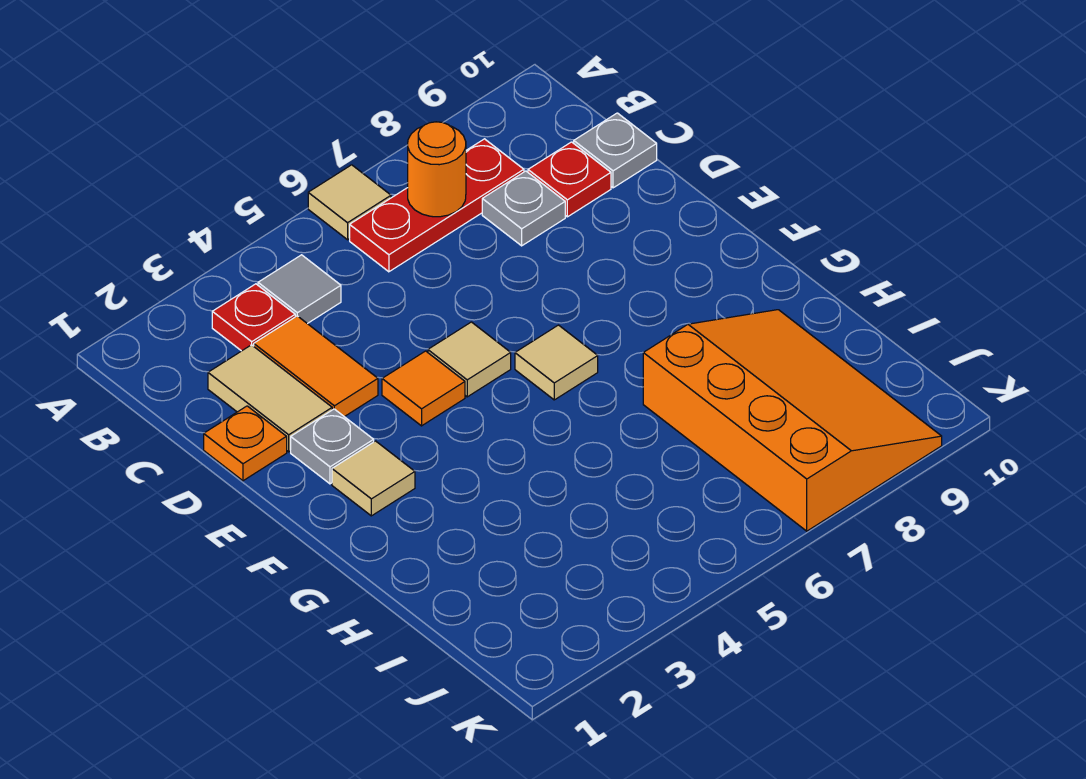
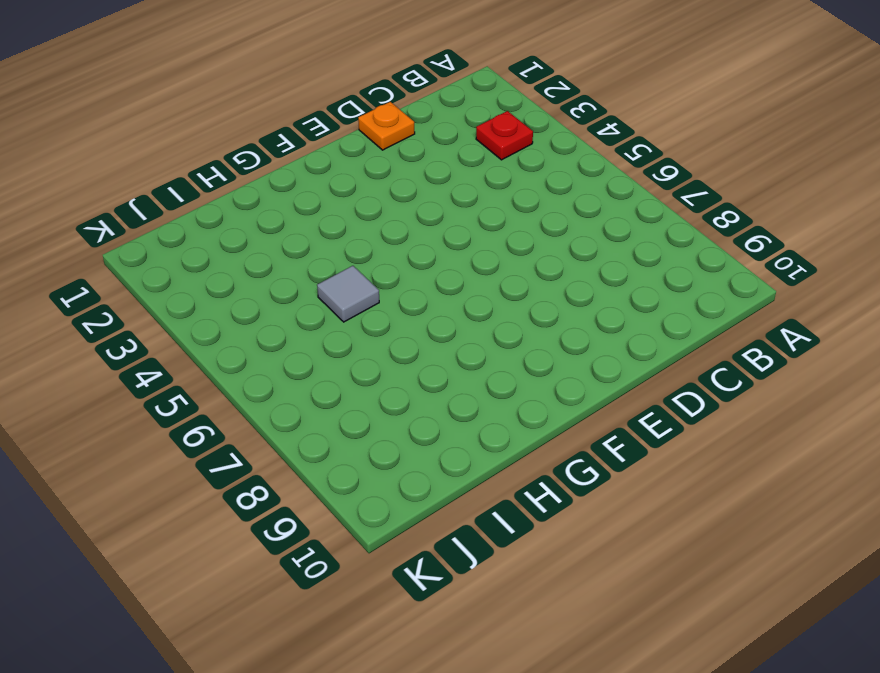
grey tile H5 level 1 -> grey tile B4 level 1
none -> tan tile A6 level 1
none -> red plate B6:B8 level 1
none -> tan tile C2:D2 level 1

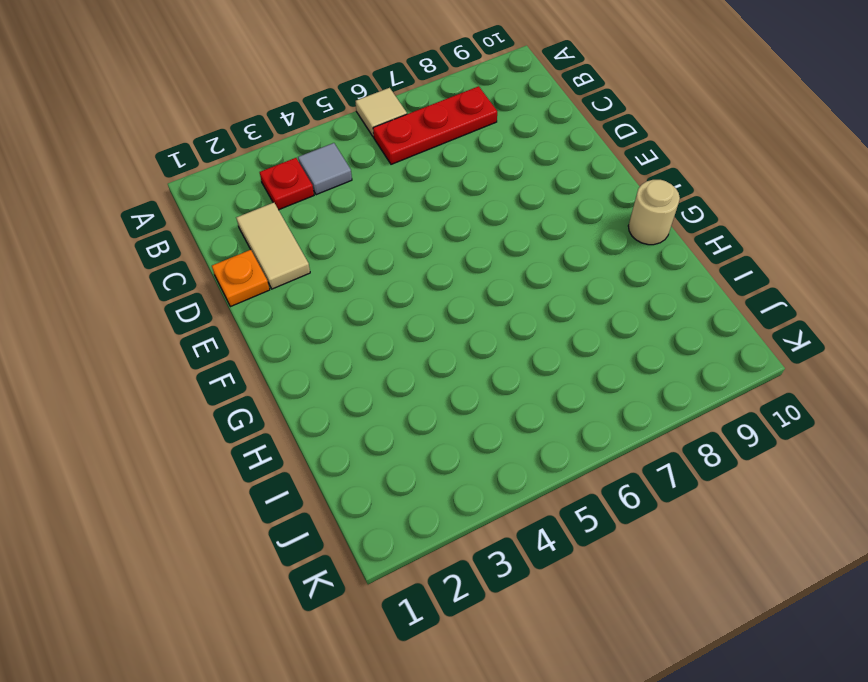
tan round brick G10 level 1 -> none
none -> orange tile C3:D3 level 1
none -> grey plate C8 level 1
none -> red plate C9 level 1

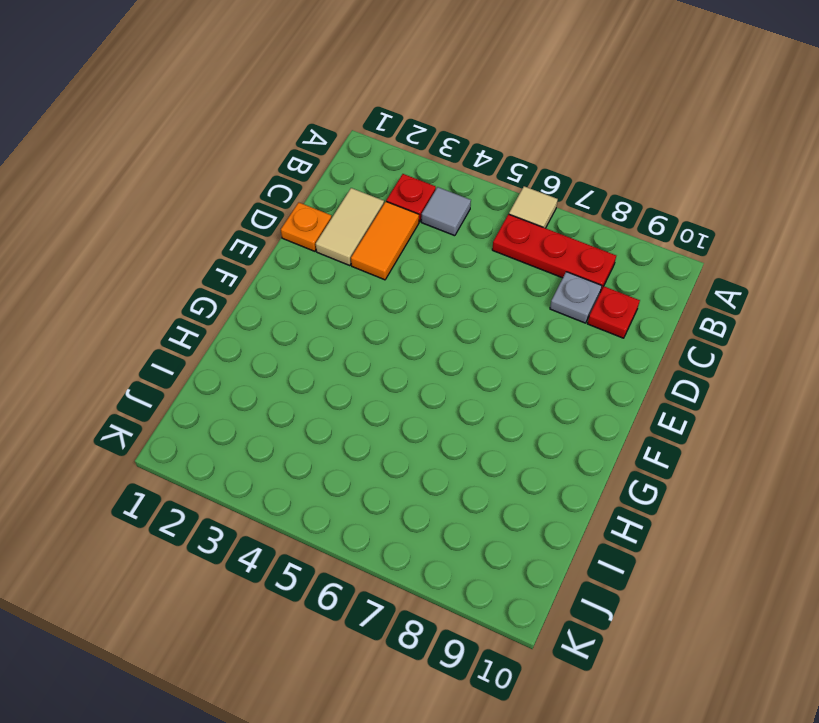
none -> grey plate C10 level 1
none -> grey plate E2 level 1
none -> orange tile E4 level 1

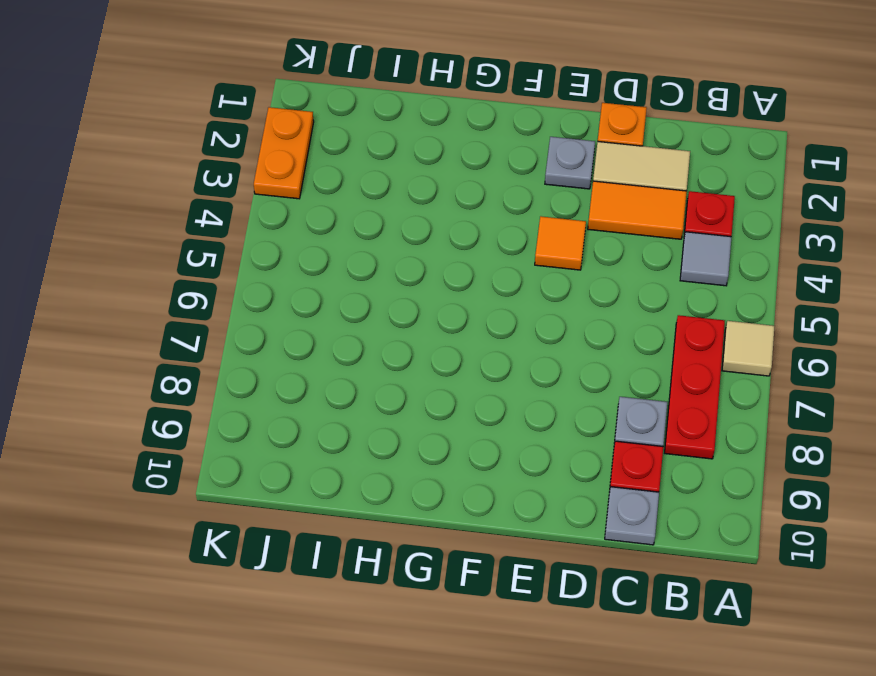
orange plate K2:K3 level 1 -> none
none -> tan tile E5 level 1
none -> tan tile F2 level 1
none -> tan tile F6 level 1

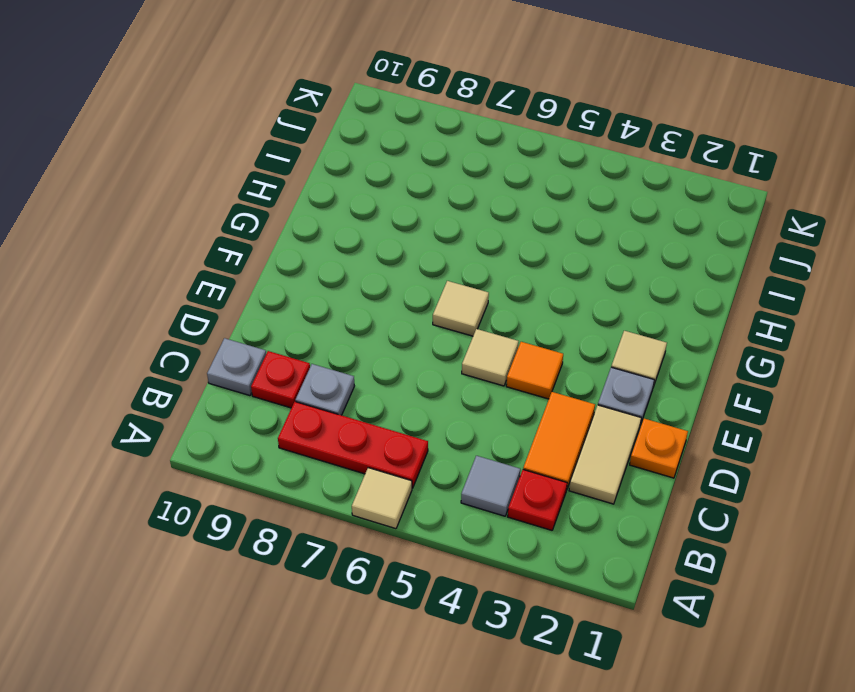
none -> orange slope H7:K9 level 1 top 7
none -> orange round brick B7 level 2

